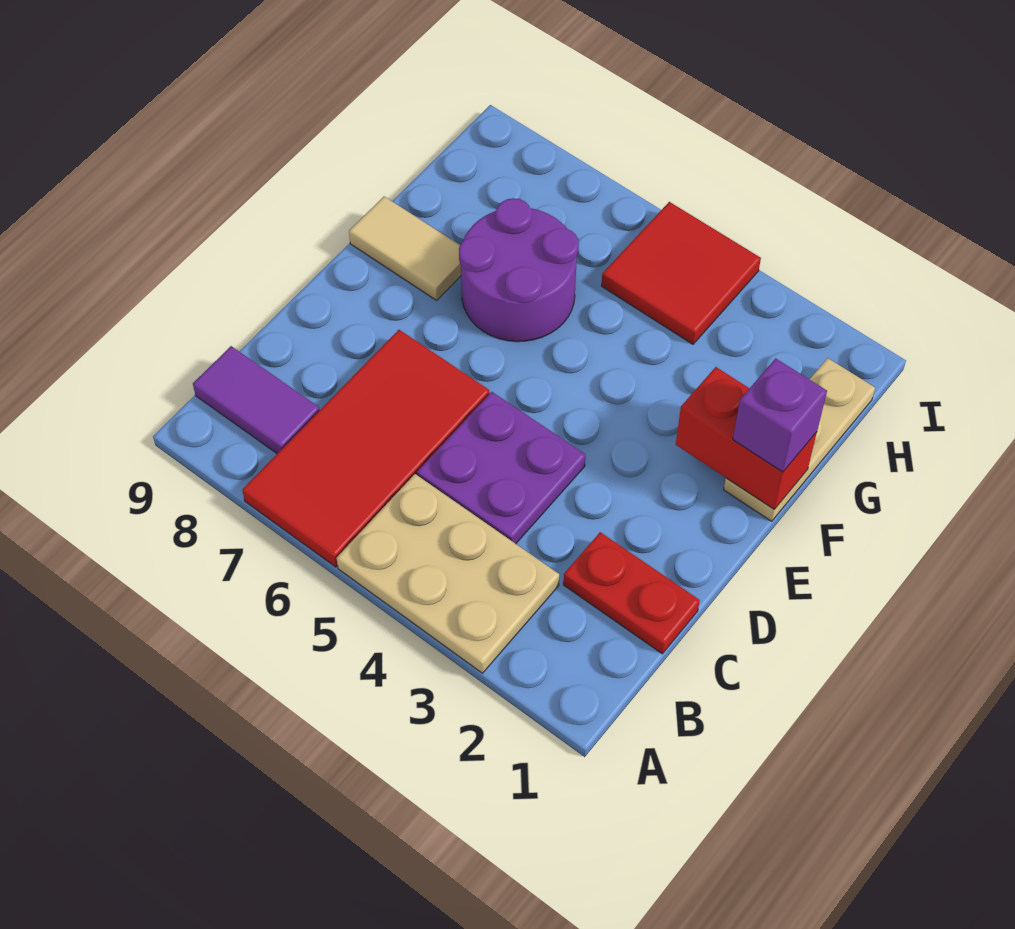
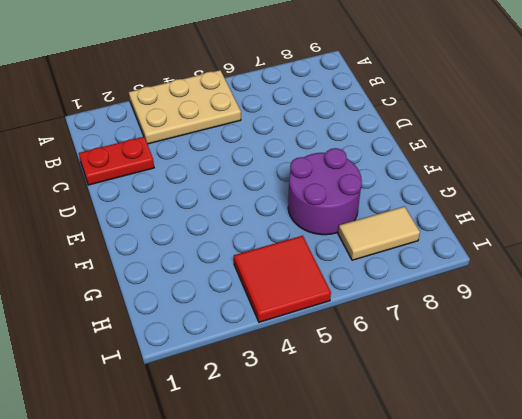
tan tile H7:H8 level 1 -> tan tile F8:F9 level 1
none -> red tile A6:D7 level 1
none -> purple tile B8:B9 level 1

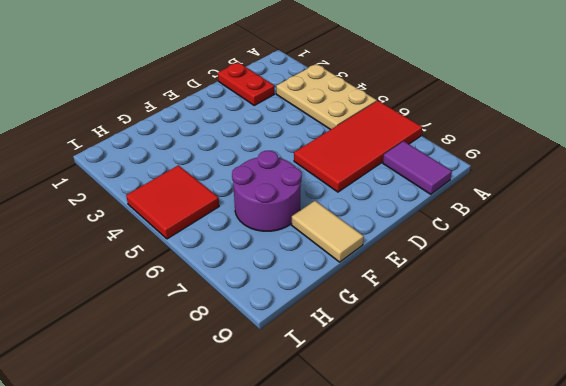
none -> purple plate C4:D5 level 1
none -> tan plate F1:H1 level 1

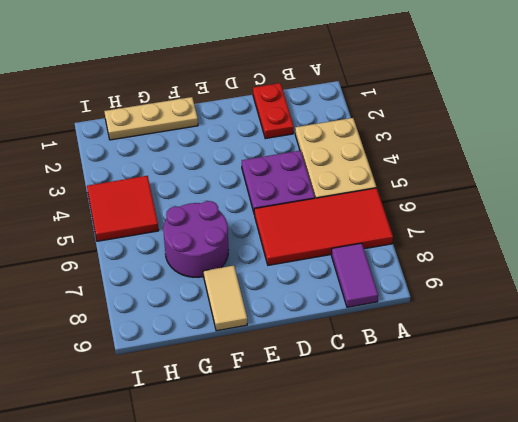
none -> red brick F1:F2 level 2
none -> purple brick F1 level 3

